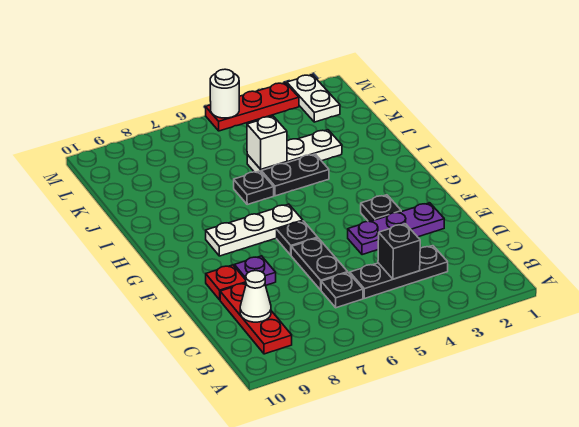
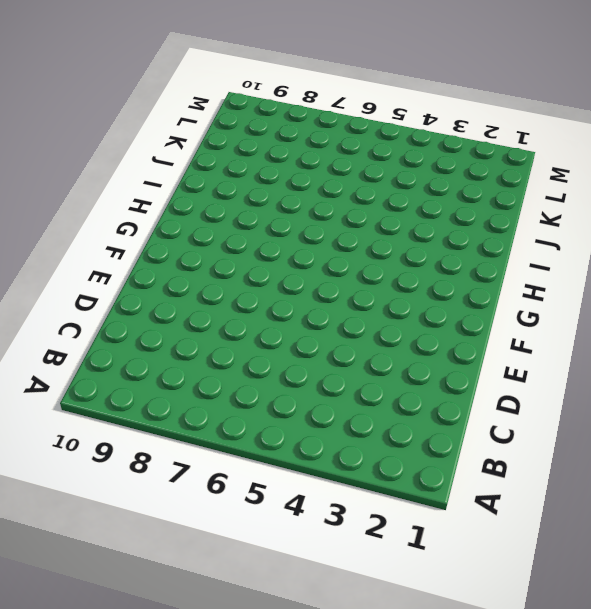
none -> red plate B9:D9 level 1
none -> black plate C3:C5 level 1
none -> black plate C6 level 1

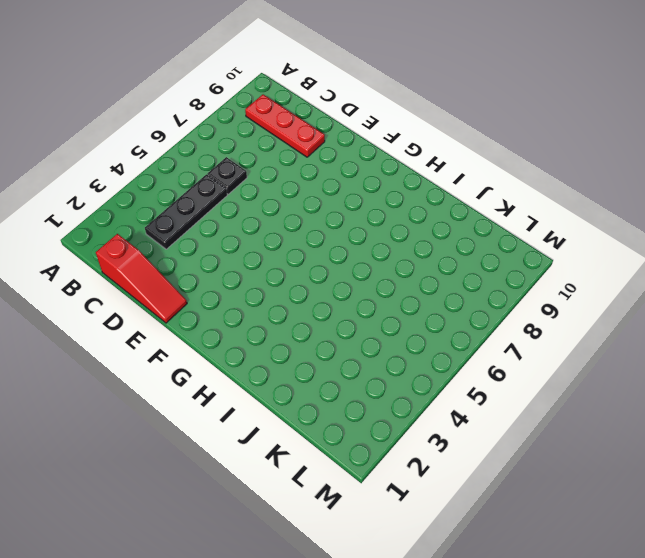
red slope C1:E1 level 1 top C -> none
none -> black plate D6:E6 level 1
none -> purple plate E2:E4 level 1
none -> purple plate E8 level 1

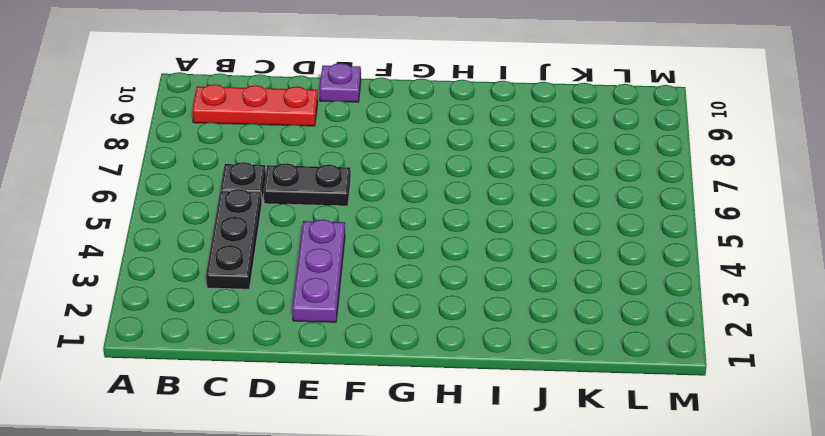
purple plate E10 level 1 -> purple plate E8 level 1
none -> red plate E9 level 1
none -> black plate F3 level 1
none -> black plate F6 level 1

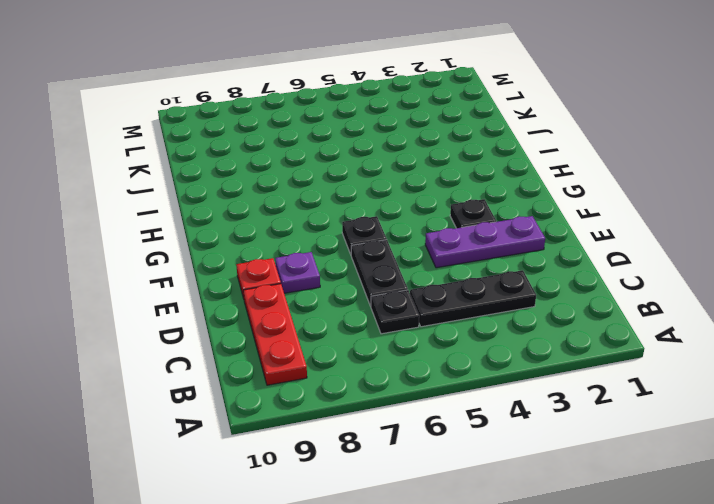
none -> white plate G6:G8 level 1
none -> black plate I4:I5 level 1
none -> black plate I6 level 1

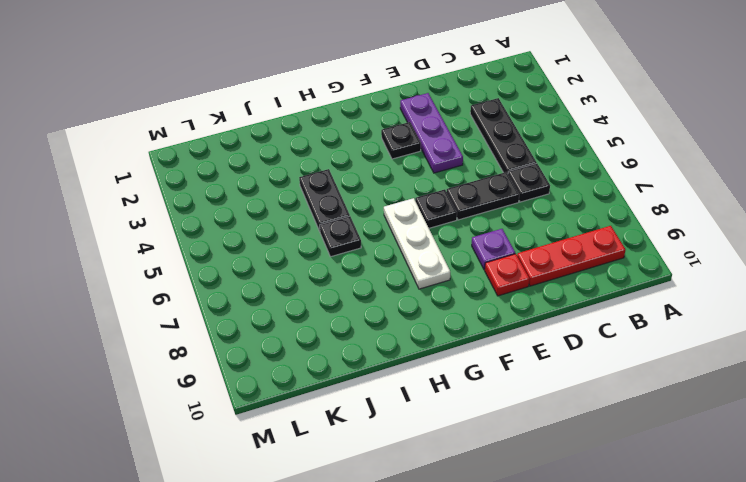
none -> white plate J3:J5 level 1
none -> white plate L2:M2 level 1
none -> red plate M3:M5 level 1

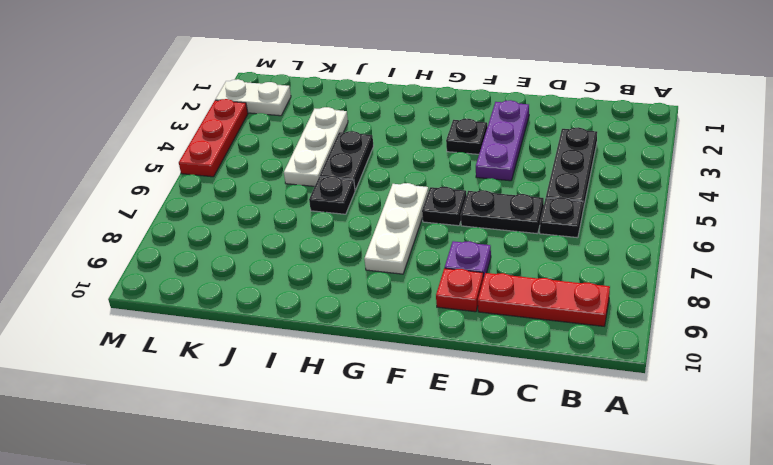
none -> black brick C4 level 2
none -> white cone C9 level 2
none -> white brick J5 level 2

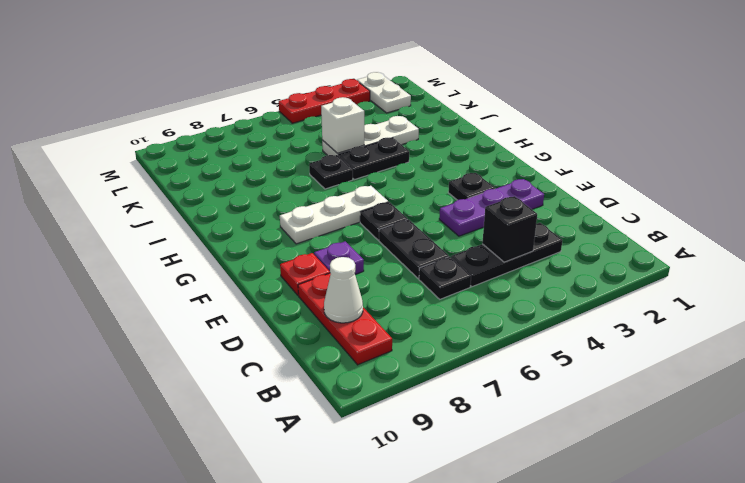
none -> white round brick M5 level 2

